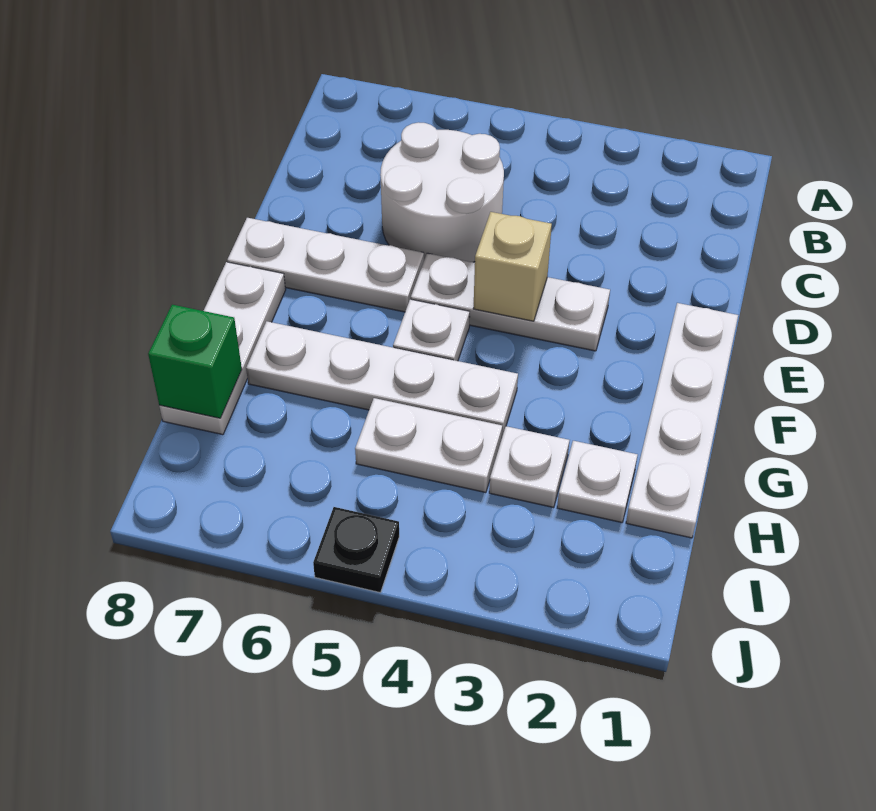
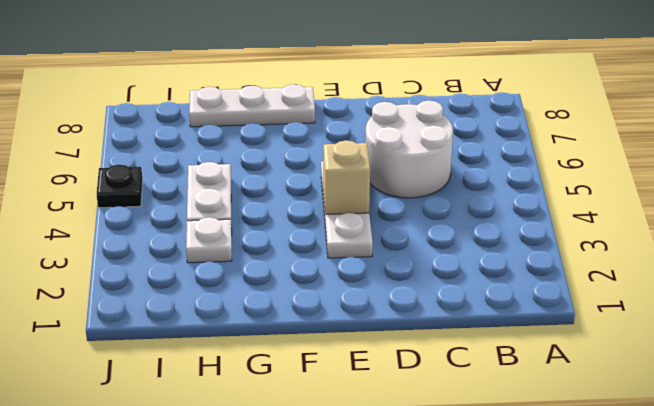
none -> white plate E1:H1 level 1
none -> white plate E6:E8 level 1
none -> white plate F5 level 1

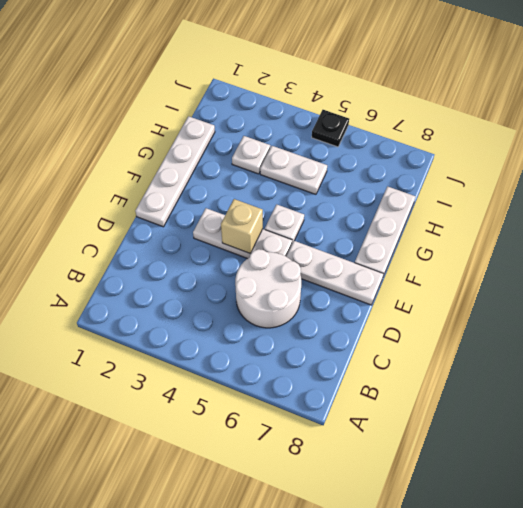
none -> white plate G4:G7 level 1
none -> white plate H2 level 1
none -> green brick H8 level 2

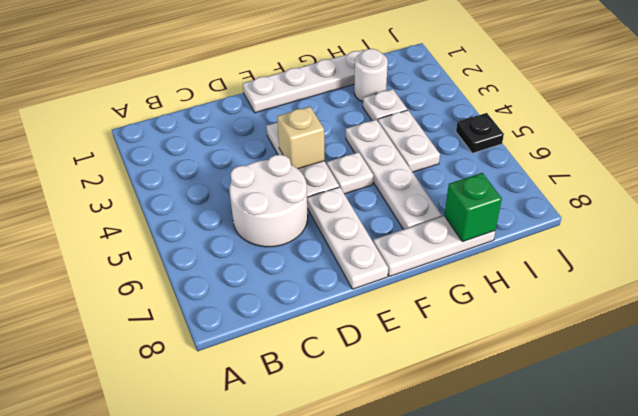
white round brick H2 level 1 -> white plate H2 level 1

